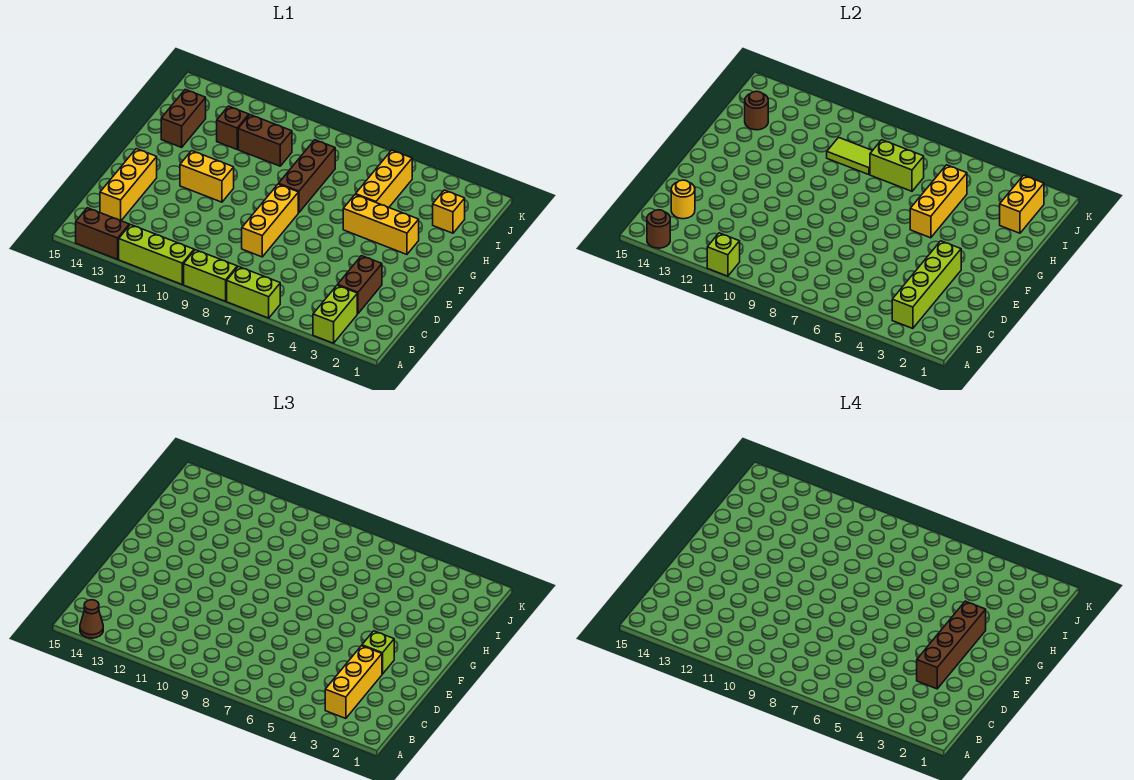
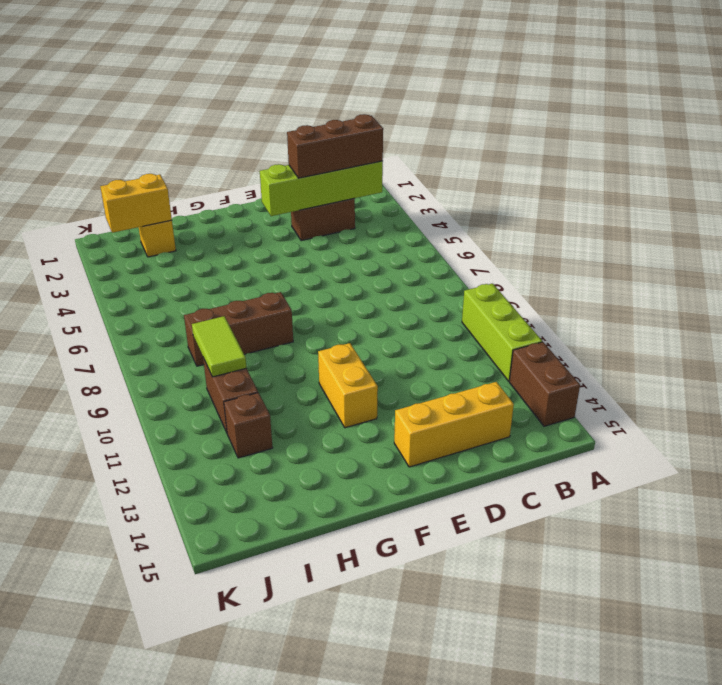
brown brick B3:D3 level 3 -> yellow brick B3:D3 level 3
none -> lime brick A3:B3 level 1
none -> lime brick A6:A7 level 1
none -> lime brick A8:A9 level 1

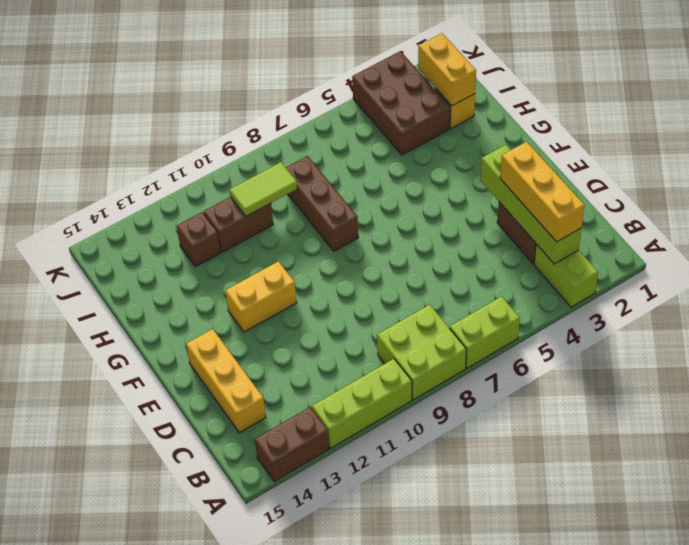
lime brick A8:B9 level 1 -> lime brick A8:A9 level 1
brown brick I3:K4 level 1 -> none
none -> yellow brick D8:F8 level 1
none -> yellow brick G3:G5 level 1
none -> yellow brick H5:J5 level 1

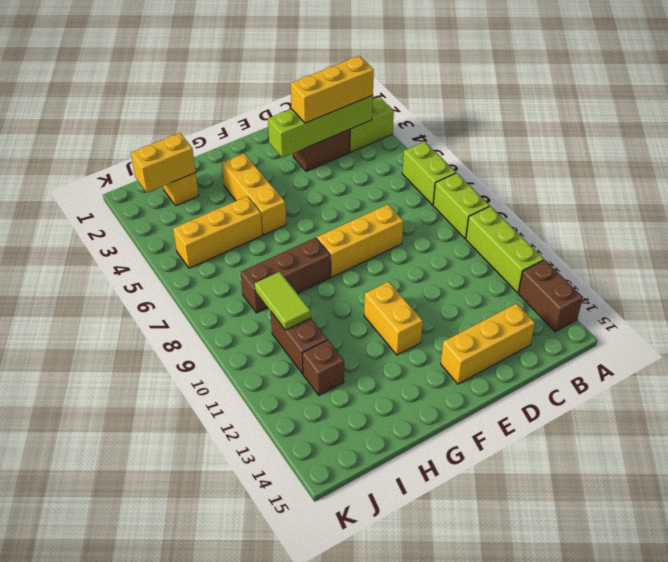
none -> brown brick H14:I14 level 1
none -> lime brick A11 level 2
none -> brown round brick A14 level 2

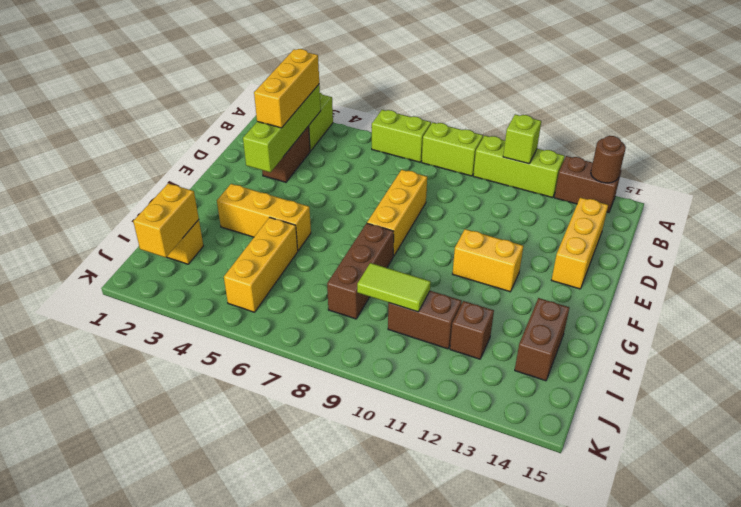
none -> yellow round brick C14 level 2
none -> yellow brick G5:I5 level 2
none -> lime brick I7:I8 level 2

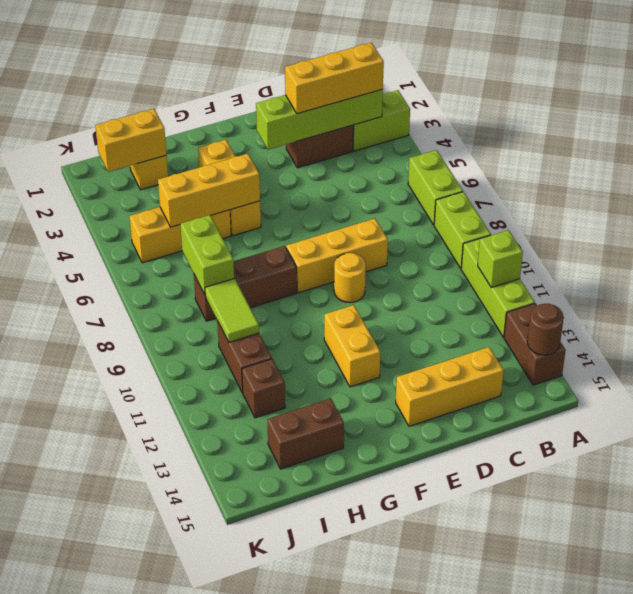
yellow round brick E9 level 1 -> yellow round brick C14 level 2
none -> brown round brick I14 level 2
none -> brown cone A14 level 3
none -> lime brick E3 level 3

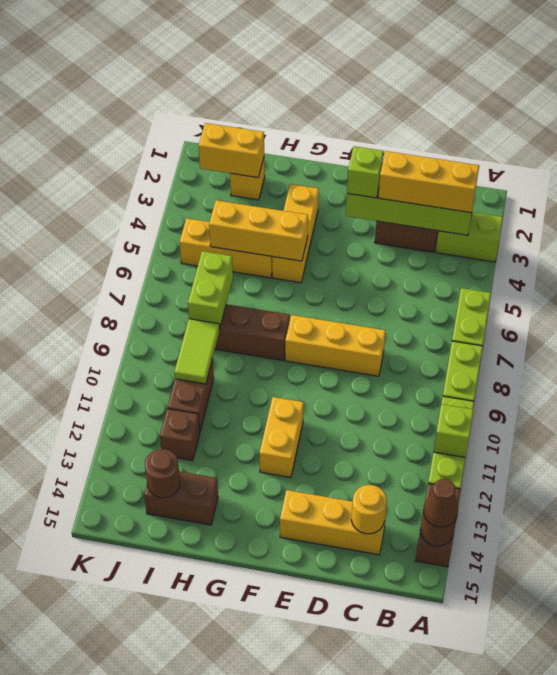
none -> brown brick D3:G3 level 4

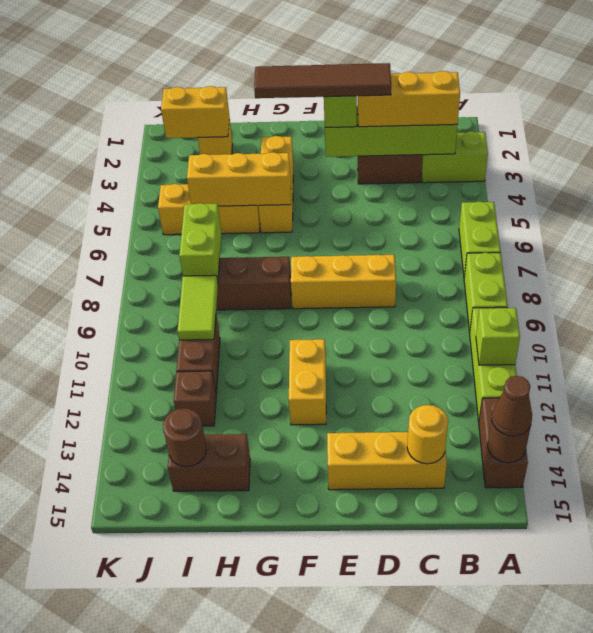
brown tile D3:G3 level 4 -> brown brick D3:G3 level 4

